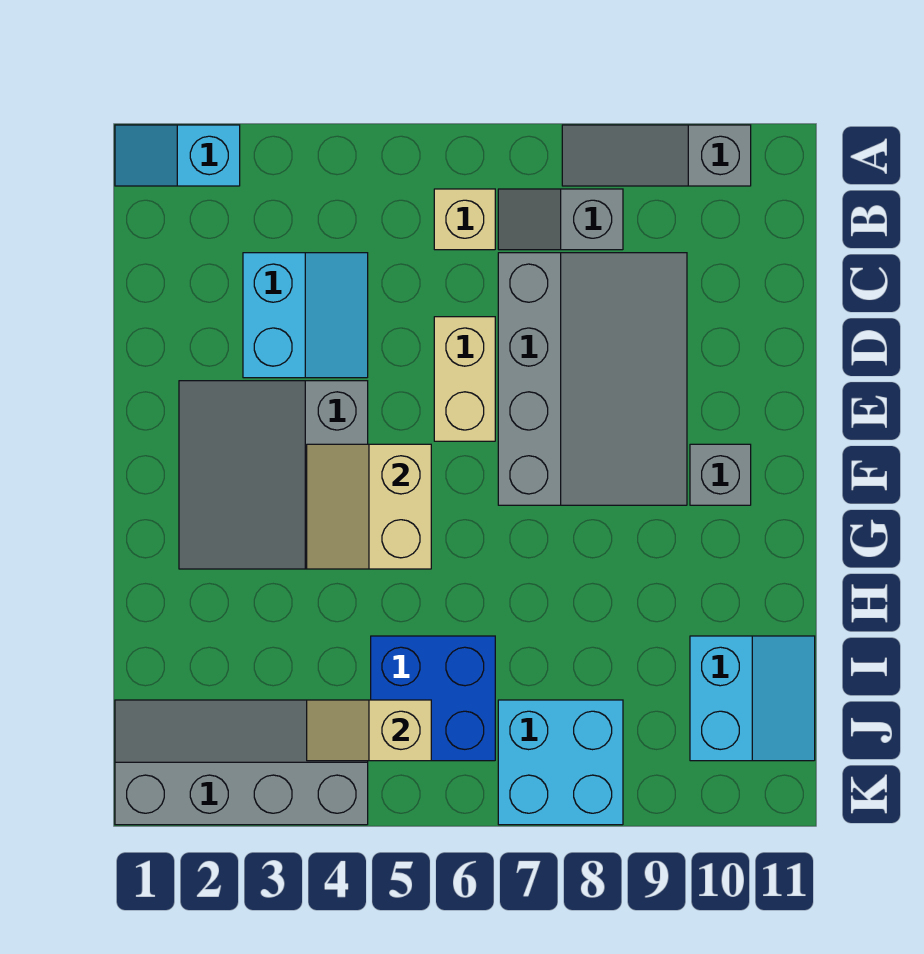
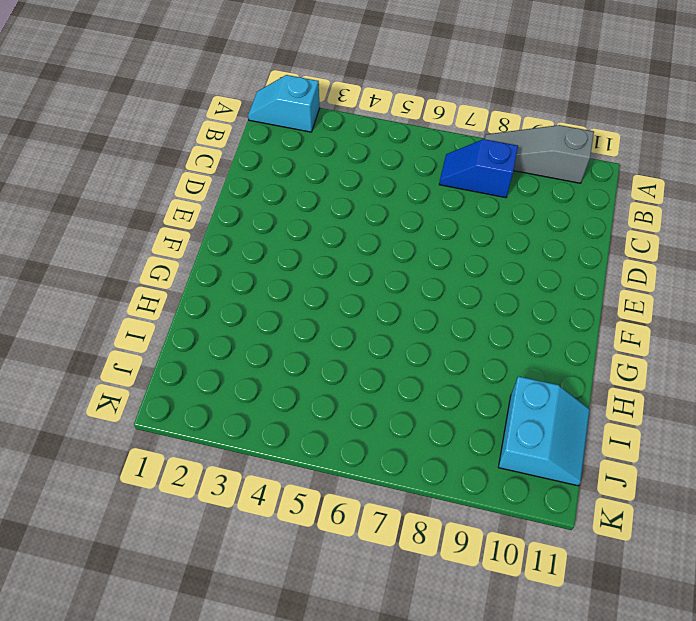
blue slope B7:B8 level 1 top 8 -> grey slope B7:B8 level 1 top 8
none -> tan brick B6 level 1
none -> cyan slope C3:D4 level 1 top 3
none -> grey slope C7:F9 level 1 top 7

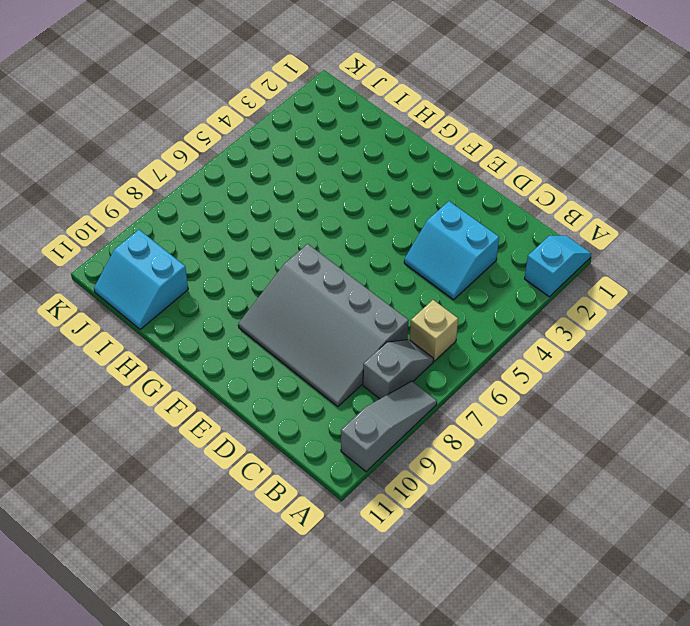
none -> tan brick D6:E6 level 1
none -> grey slope E2:G4 level 1 top 4
none -> grey brick F10 level 1

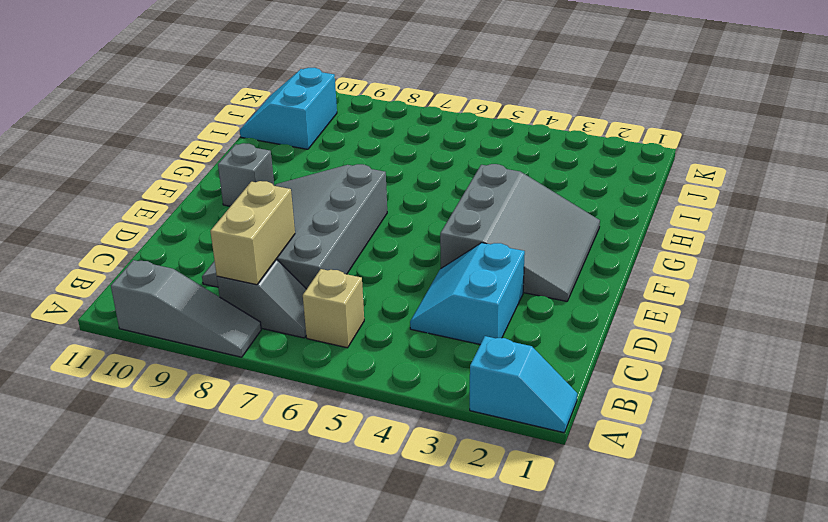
tan brick B8:C8 level 2 -> tan brick D6:E6 level 1
none -> blue brick I5:J6 level 1
none -> grey slope J1:K4 level 1 top K
none -> cyan brick J7:K8 level 1

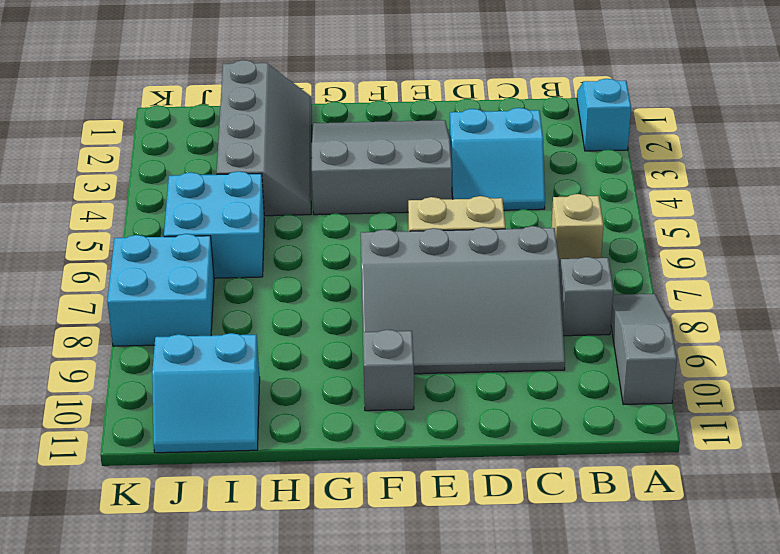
grey slope H1:I4 level 1 top I -> grey slope J1:K4 level 1 top K
cyan brick I5:J6 level 1 -> blue brick I5:J6 level 1
none -> tan slope F4:G5 level 2 top 5
none -> tan slope J4:J5 level 2 top 5

